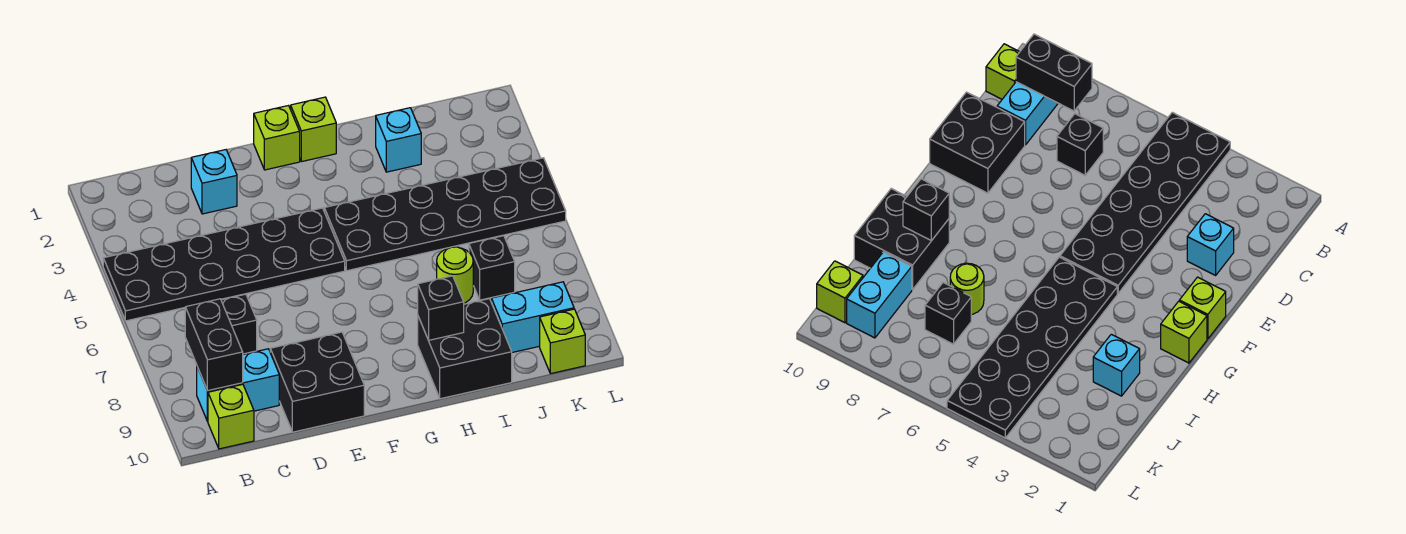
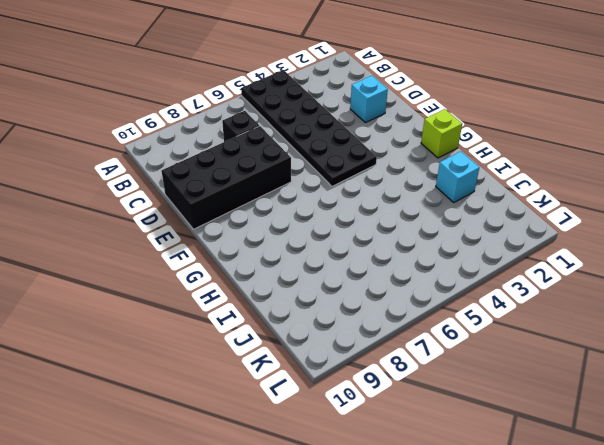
black brick D7:E10 level 1 -> black brick D9:E10 level 1
none -> cyan brick B9:C9 level 1
none -> lime brick B10 level 1
none -> lime brick F1 level 1

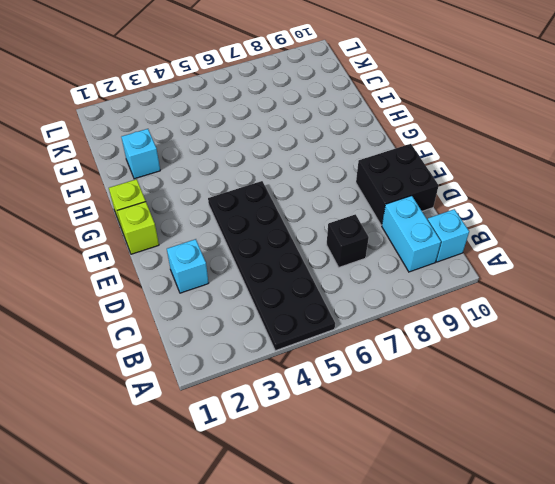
cyan brick B10 level 1 -> lime brick B10 level 1
none -> black plate G4:L5 level 1
none -> black brick H9:I10 level 1
none -> lime round brick I7 level 1

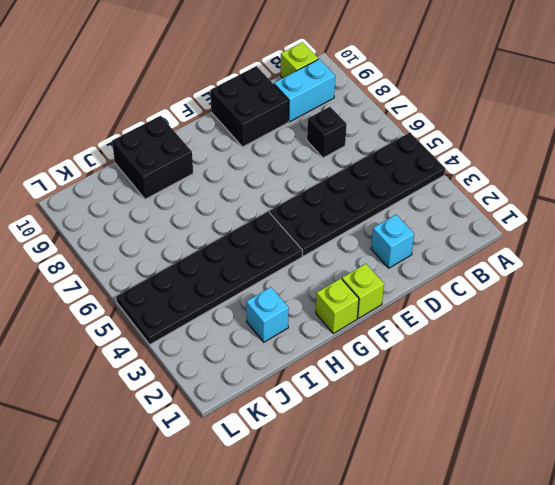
none -> lime round brick I7 level 1
none -> black brick J7 level 1
none -> cyan brick J9:K9 level 1

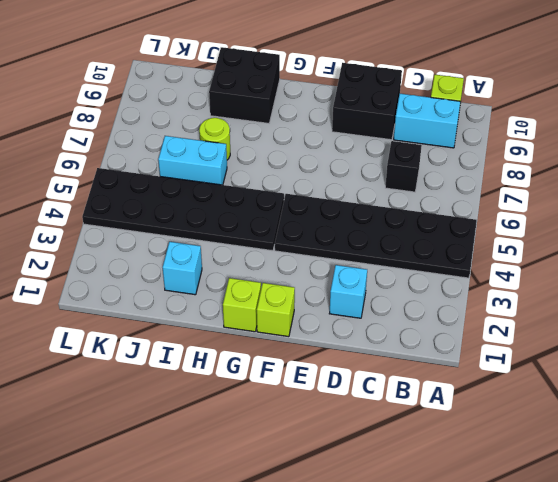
cyan brick I6:J6 level 1 -> cyan brick J9:K9 level 1
none -> black brick J7 level 1
none -> lime brick K10 level 1
none -> black brick B8:B9 level 2

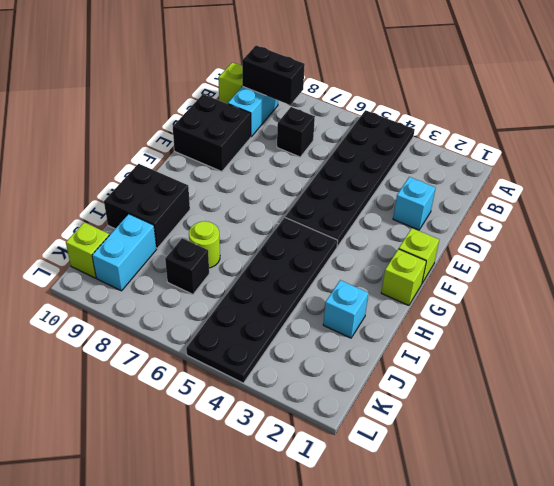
none -> black brick H9 level 2

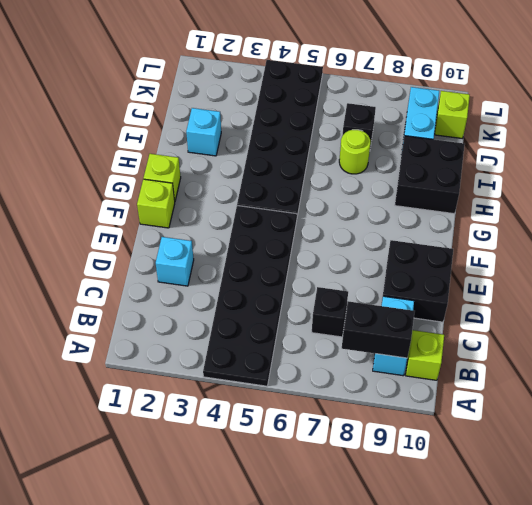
none -> black brick H9 level 2

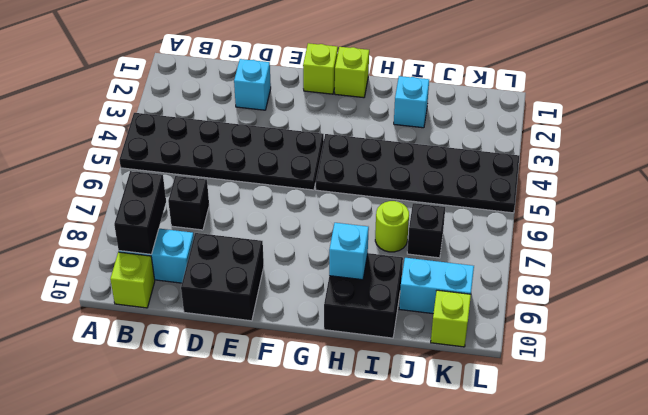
cyan brick H9 level 2 -> black brick H9 level 2

